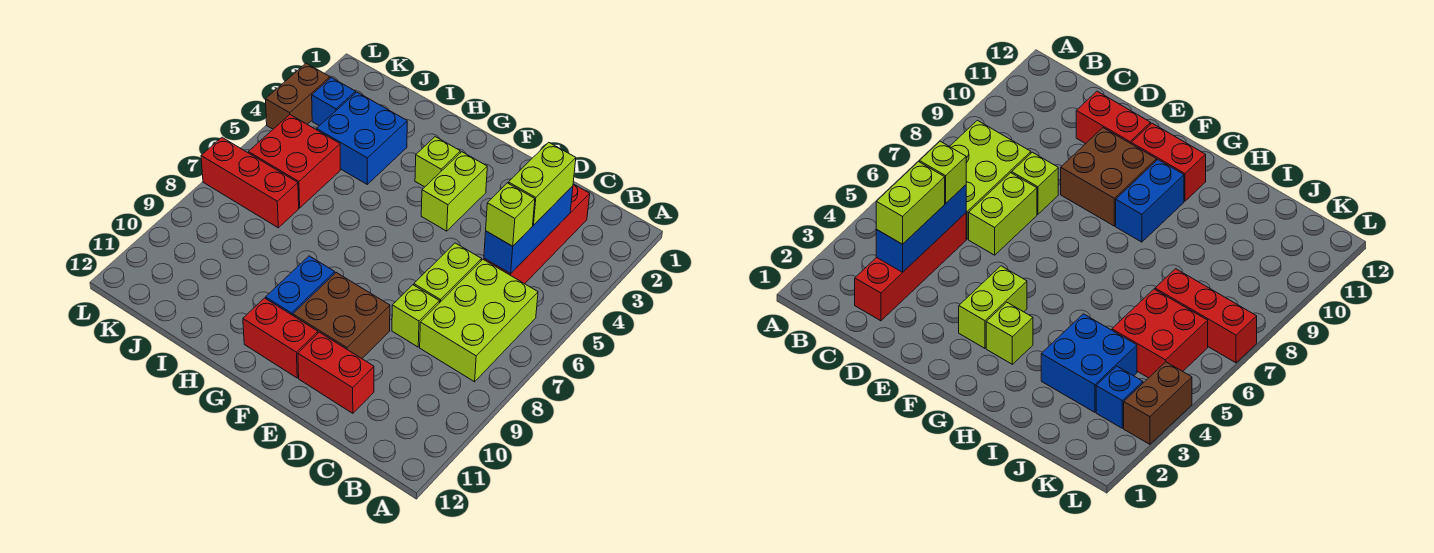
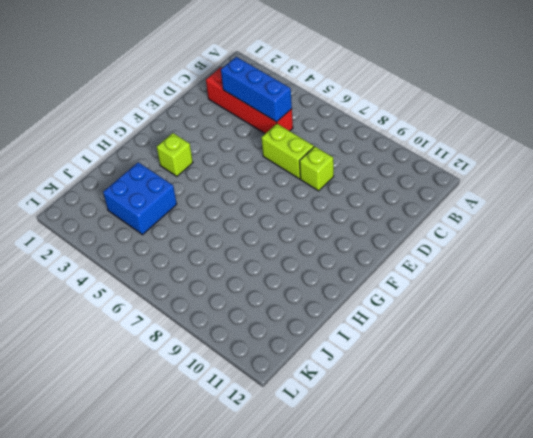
none -> lime brick B6:C8 level 1
none -> red brick D11:E11 level 1
none -> brown brick E9:F10 level 1

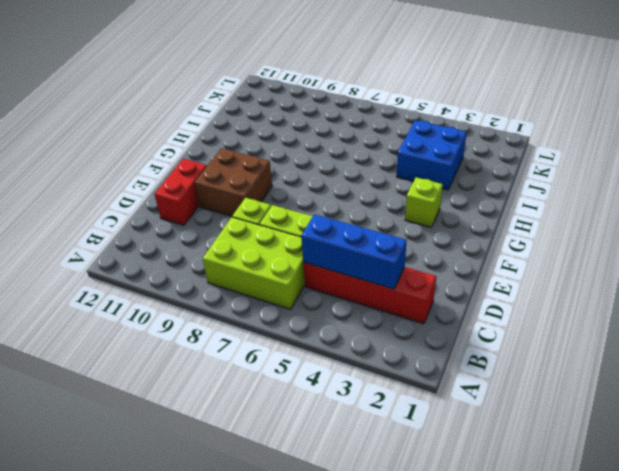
none -> lime brick F3:F4 level 1
none -> red brick F11:G11 level 1
none -> blue brick G9:G10 level 1

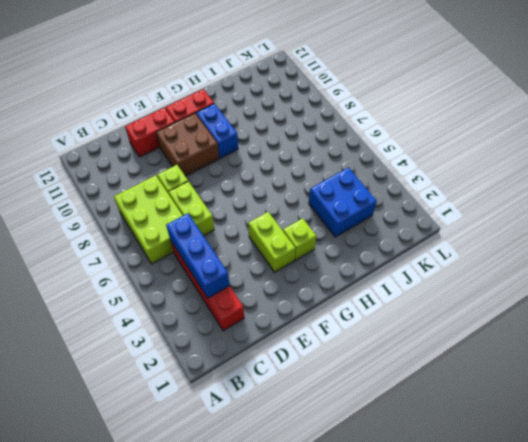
none -> red brick J5:K6 level 1
none -> red brick J7:L7 level 1
none -> blue brick K3 level 1

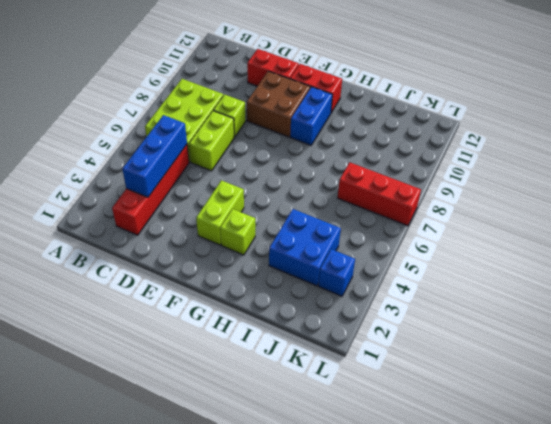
none -> red brick J5:K6 level 1
none -> brown brick L3:L4 level 1
none -> lime brick C3:C4 level 3

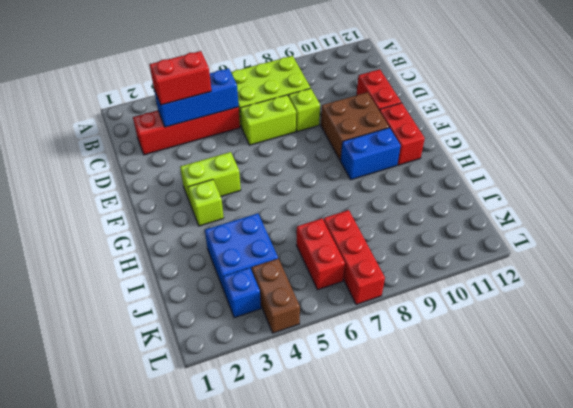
red brick C3:C4 level 3 -> lime brick C3:C4 level 3
red brick J6:K6 level 1 -> red brick J5:K6 level 1
brown brick K4:L4 level 1 -> brown brick L3:L4 level 1
none -> lime brick C5 level 3

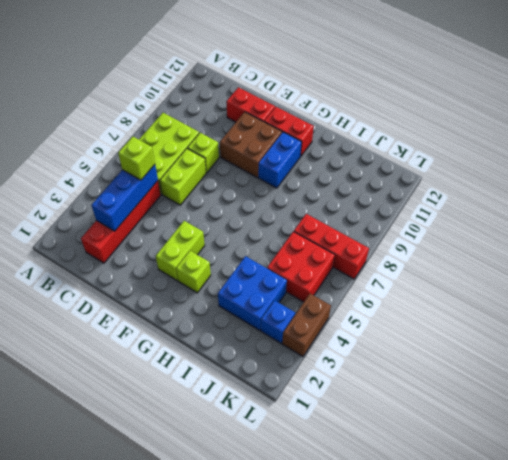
none -> lime brick C3:C4 level 3

